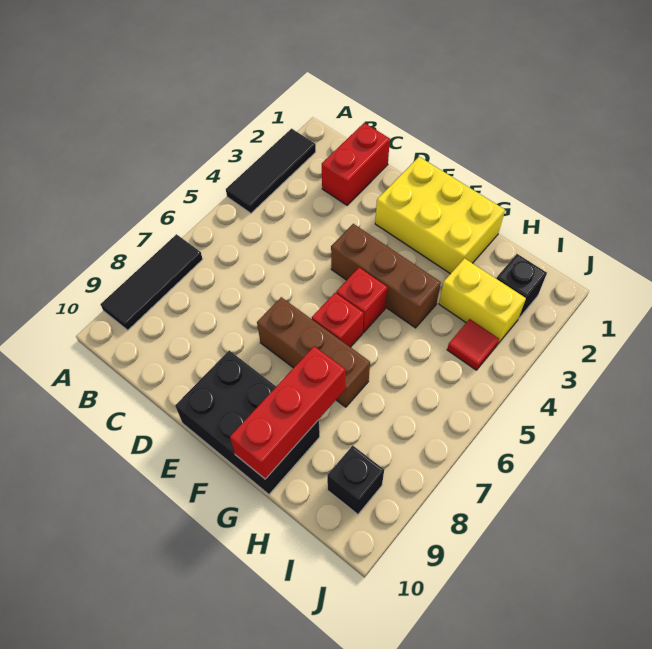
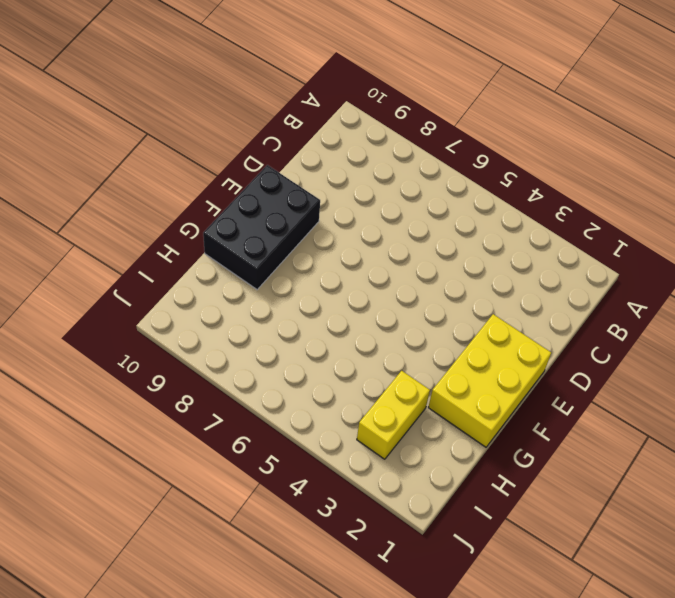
none -> black tile A2:A4 level 1
none -> black tile A7:A9 level 1
none -> red brick C1:C2 level 1

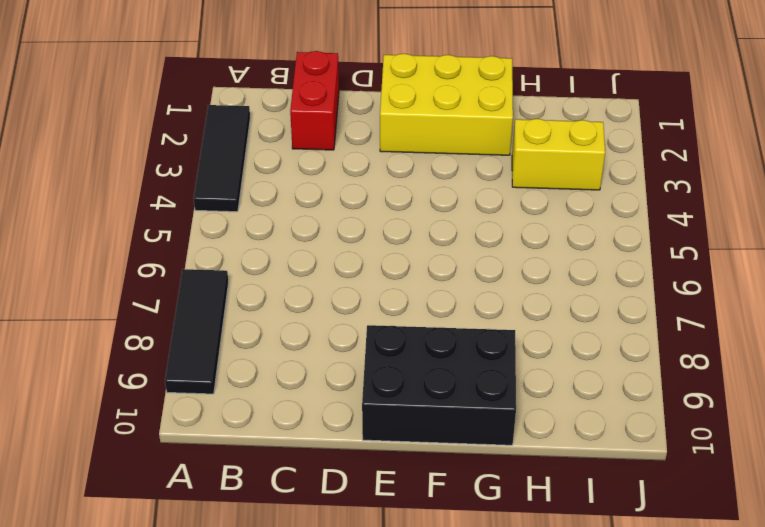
none -> brown brick E4:G4 level 1
none -> brown brick E7:G7 level 1
none -> red brick F5 level 1

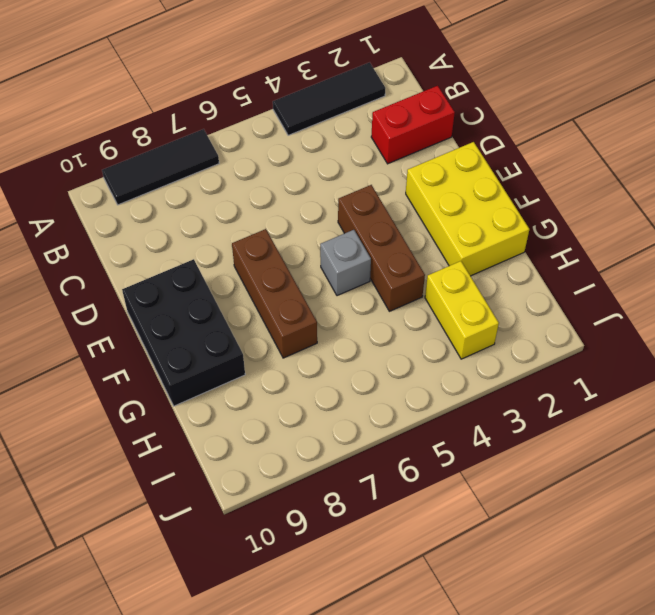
grey brick F5 level 1 -> red brick F5 level 1
none -> red brick F6 level 1
none -> black brick I2 level 1
none -> red tile I4 level 1

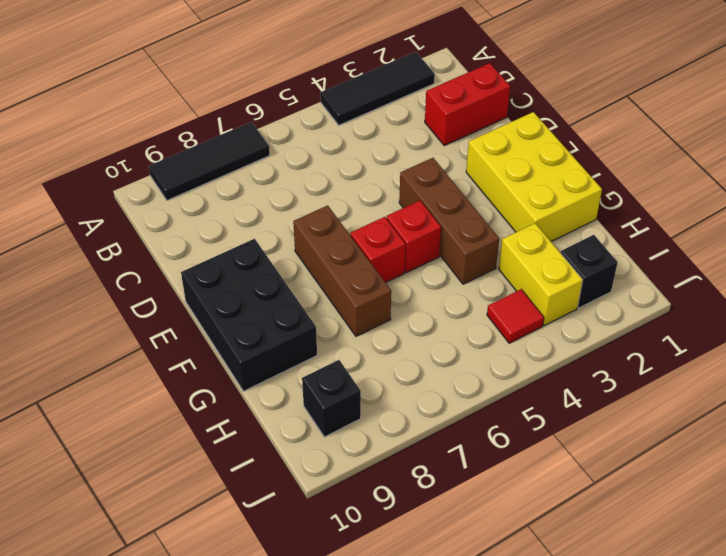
none -> red brick G8:G10 level 2

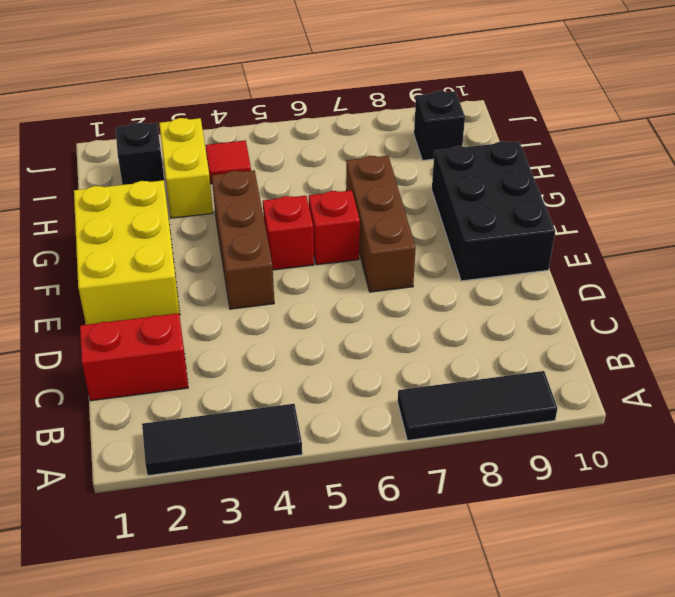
none -> red brick G8:G10 level 2

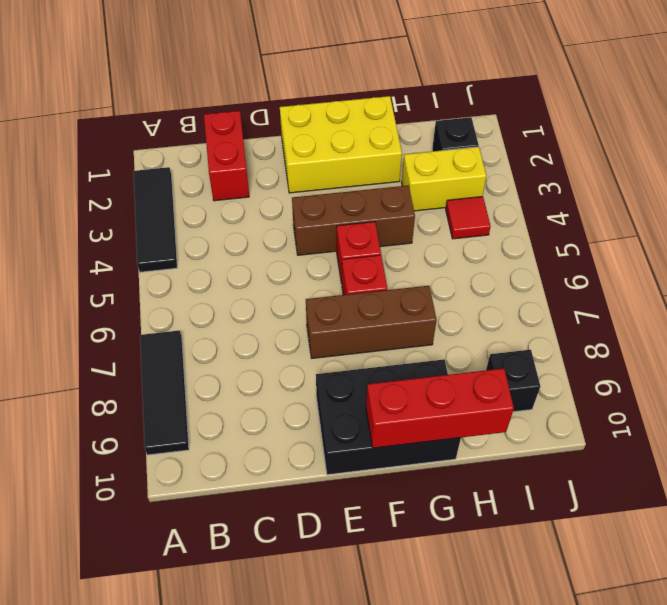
red brick F10:H10 level 2 -> red brick G8:G10 level 2

